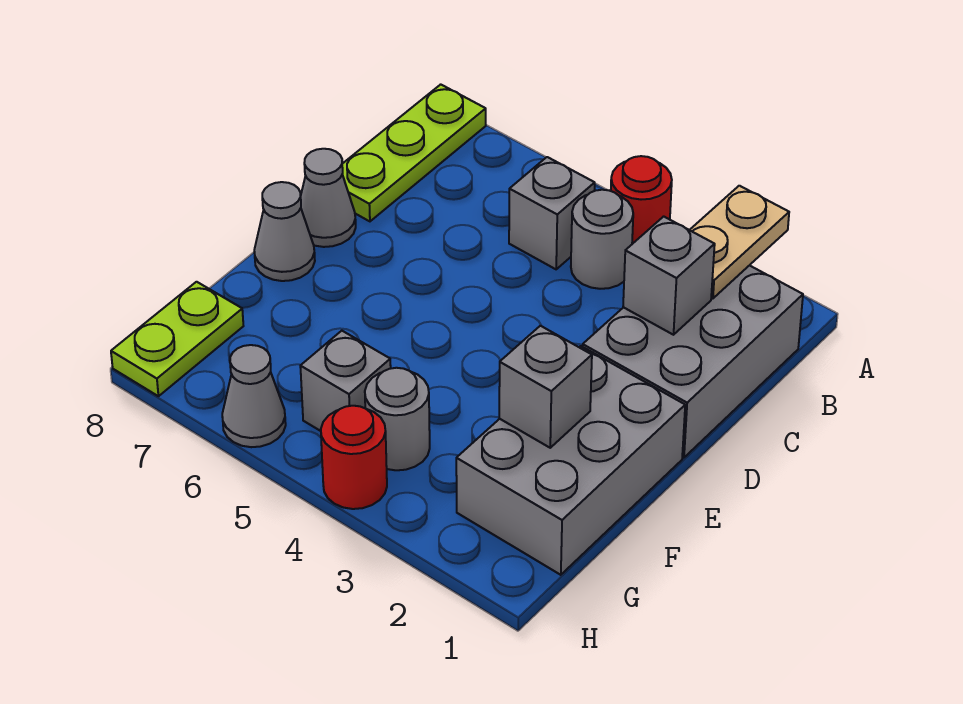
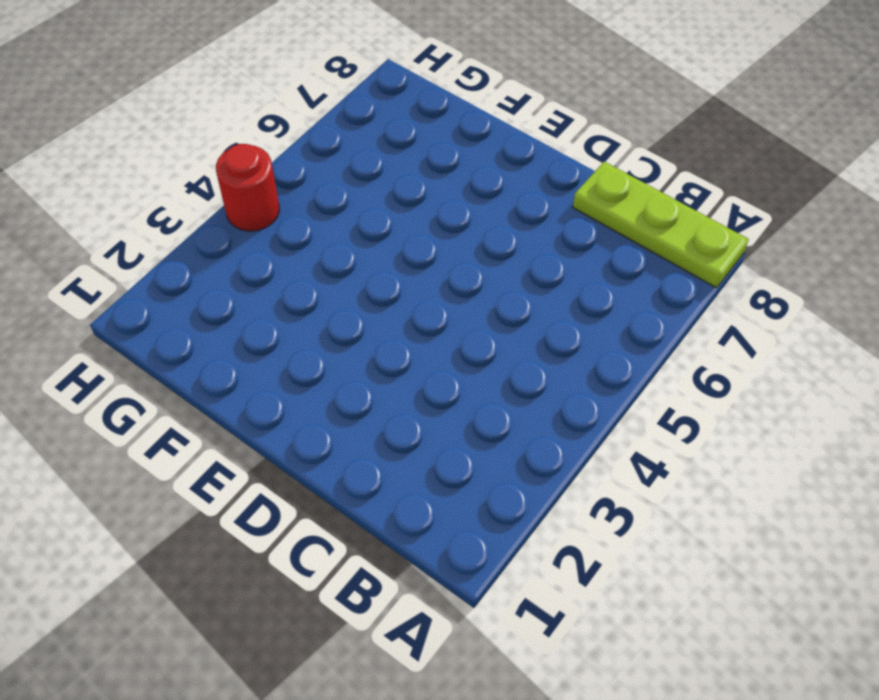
none -> red round brick A4 level 1
none -> grey brick B1:D2 level 1
none -> grey round brick B4 level 1

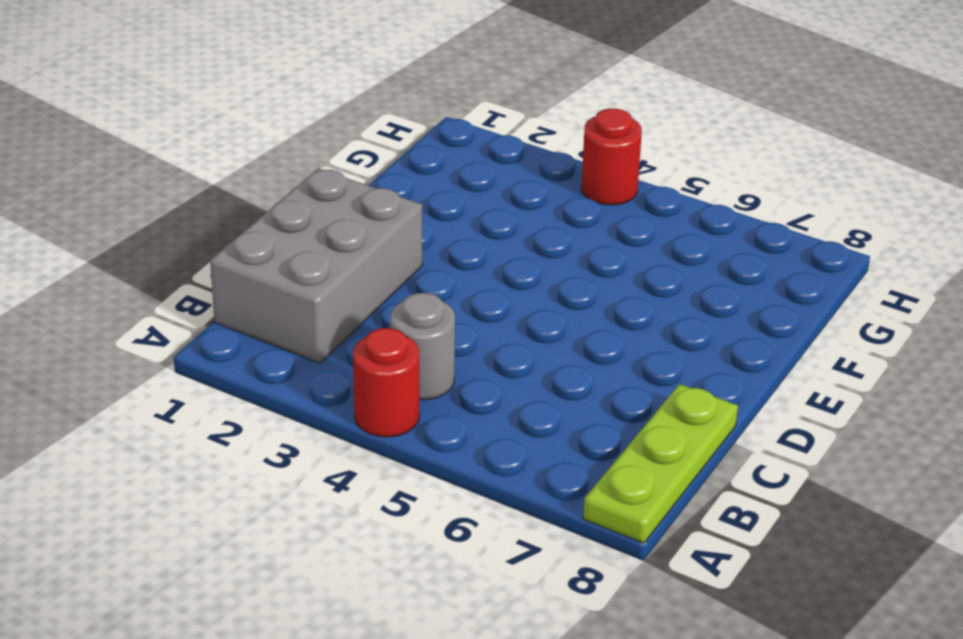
none -> grey brick B5 level 1
none -> grey cone D8 level 1
none -> grey brick E1:G2 level 1

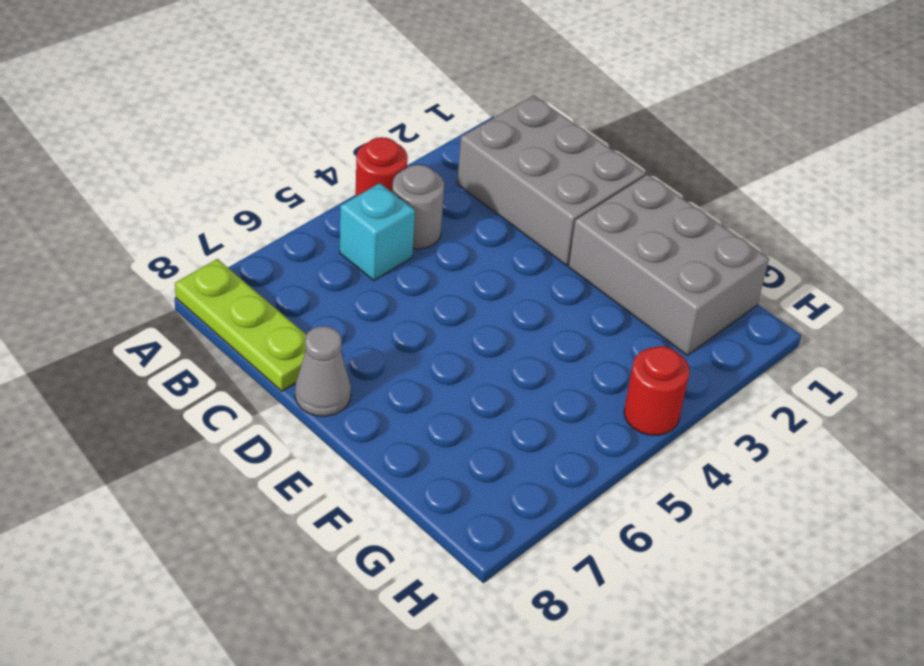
cyan brick B5 level 1 -> grey brick B5 level 1
none -> grey cone E8 level 1
none -> grey round brick G4 level 1
none -> grey brick G5 level 1

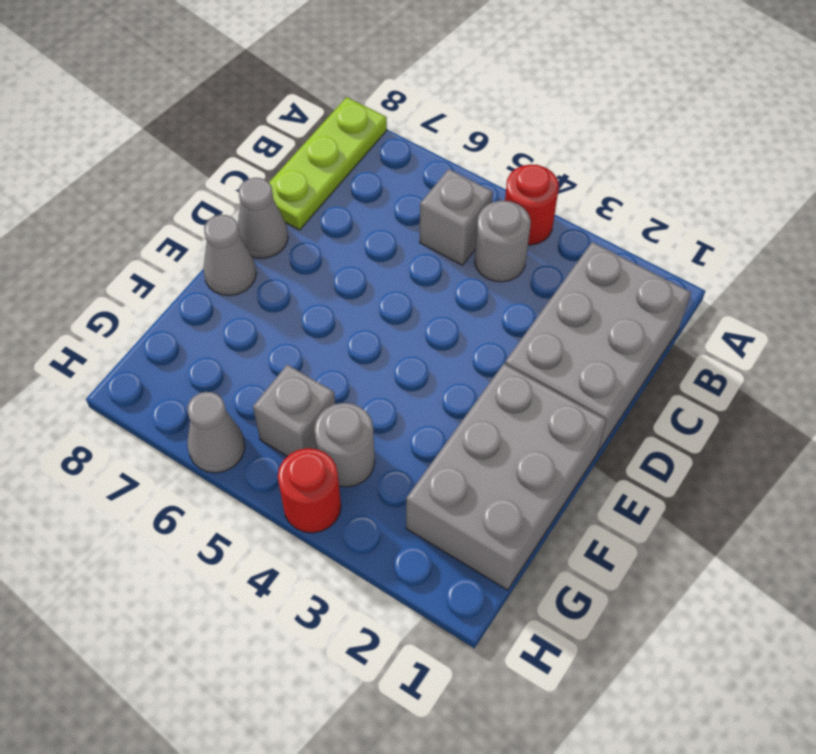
none -> lime plate G8:H8 level 1
none -> tan plate A2:B2 level 2
none -> grey brick C2 level 2

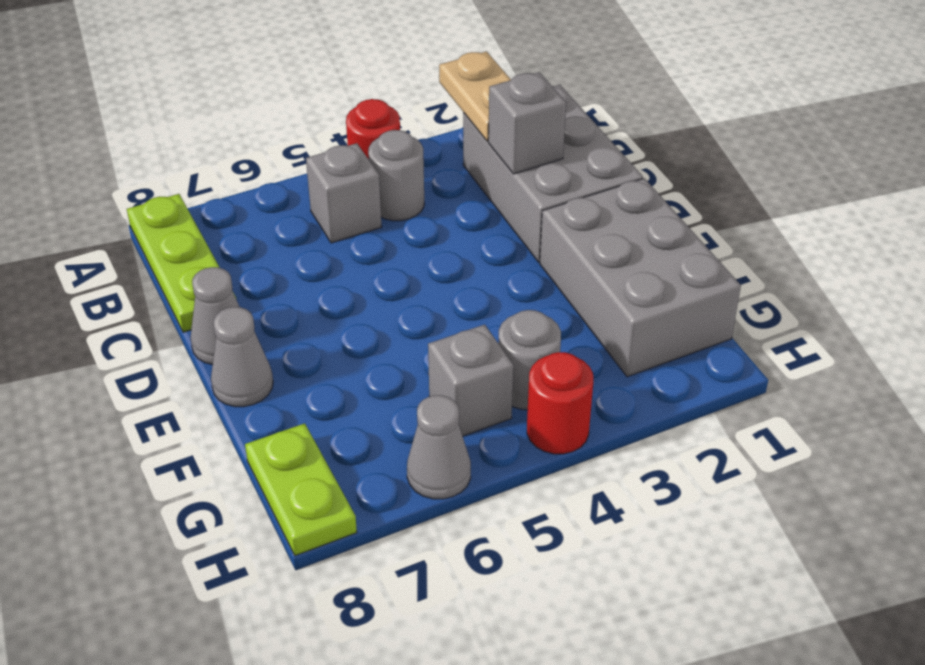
none -> grey brick F2 level 2

